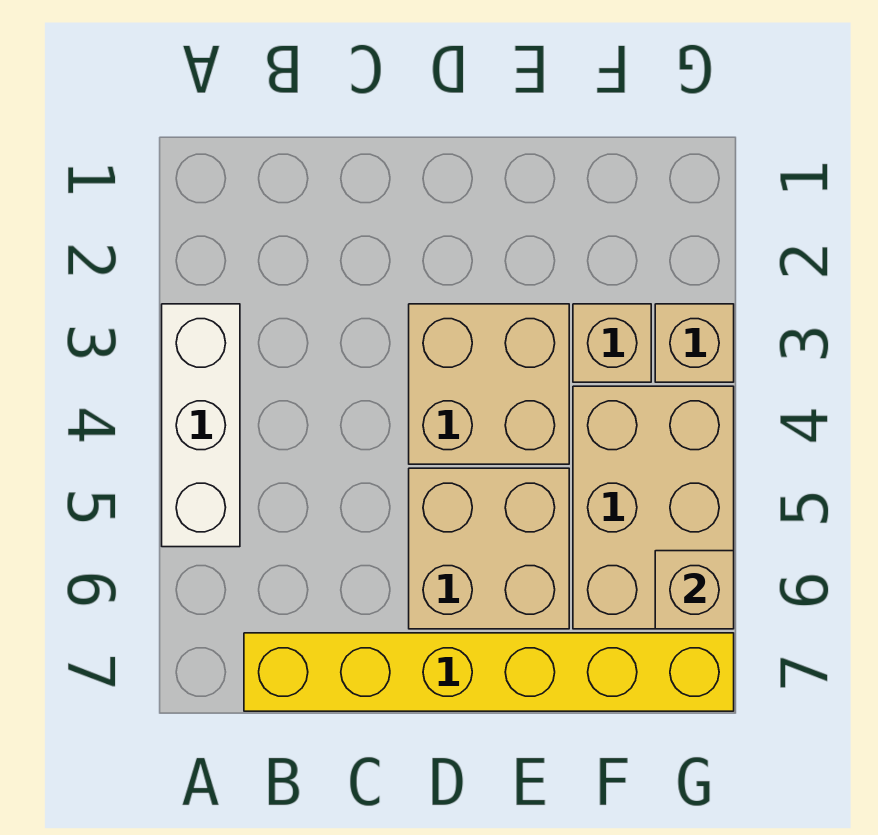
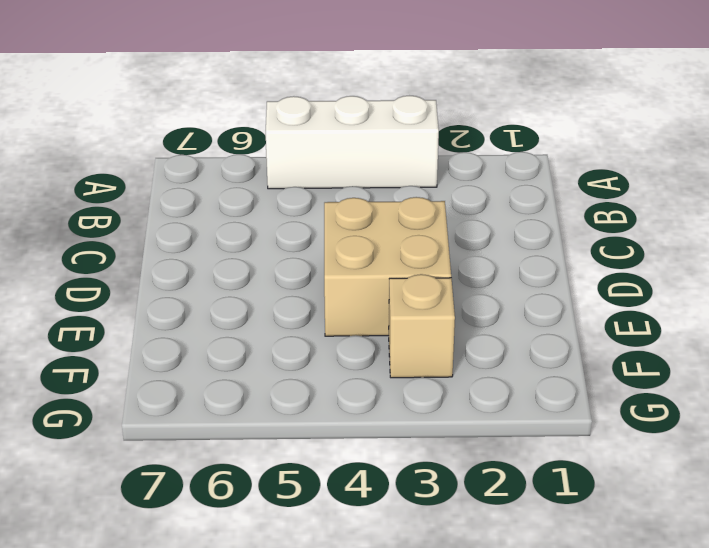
none -> yellow brick B7:G7 level 1
none -> tan brick D5:E6 level 1

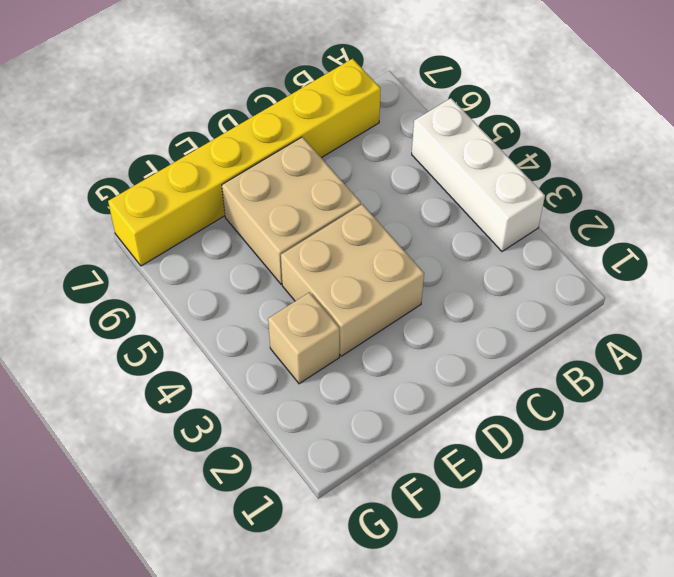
none -> tan brick F4:G6 level 1
none -> tan brick G3 level 1

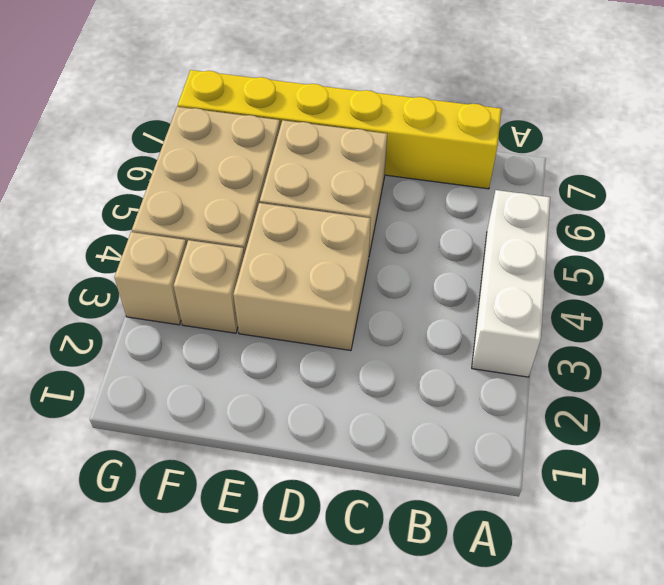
none -> tan brick G6 level 2

